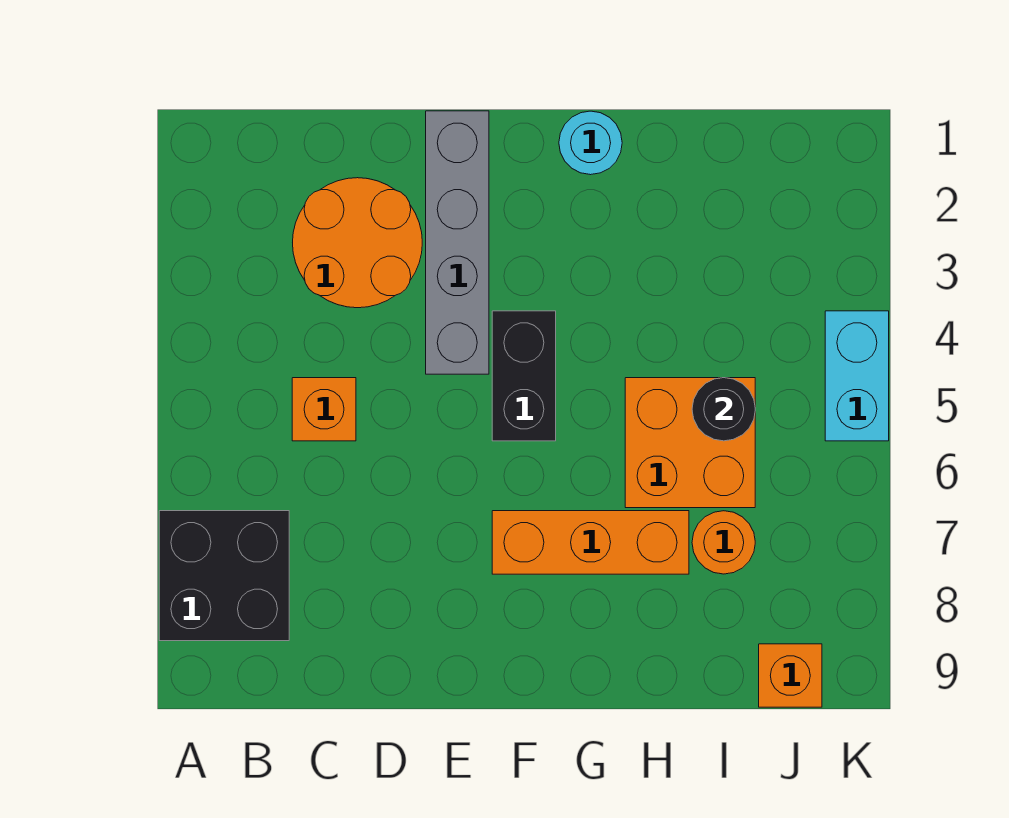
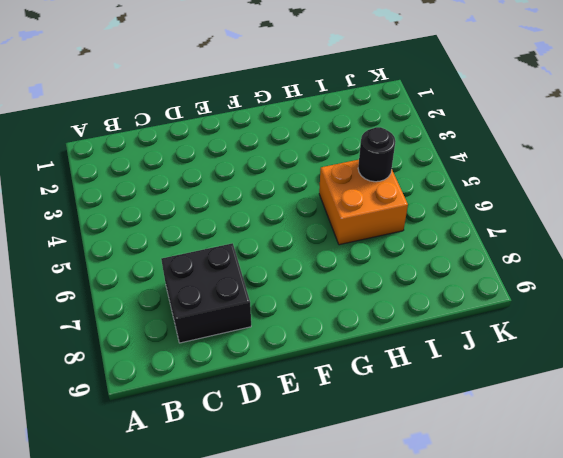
black brick C7:D8 level 1 -> black brick A7:B8 level 1
none -> orange round brick C2:D3 level 1
none -> orange brick C5 level 1
none -> grey brick E1:E4 level 1

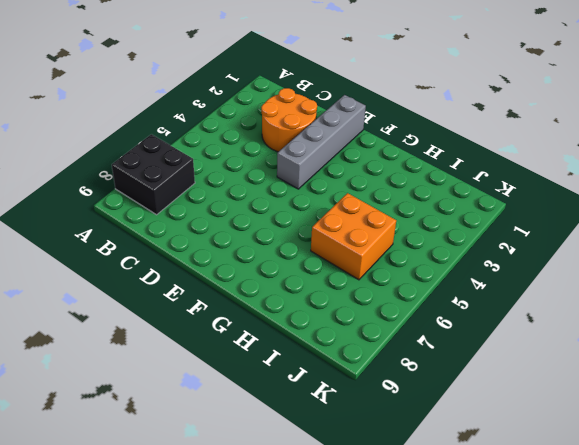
none -> orange brick C5 level 1
none -> black brick F4:F5 level 1
none -> orange brick F7:H7 level 1

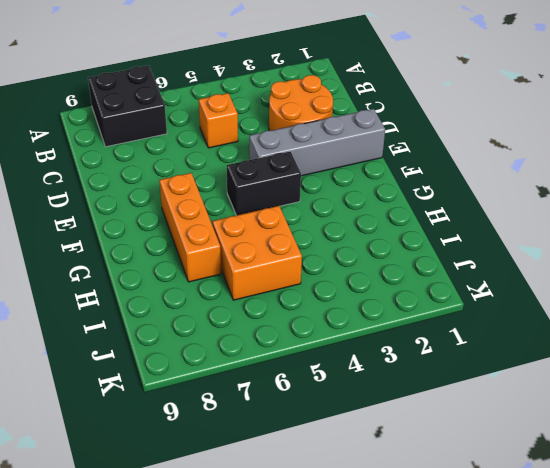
none -> cyan round brick G1 level 1
none -> orange round brick I7 level 1
none -> orange brick J9 level 1

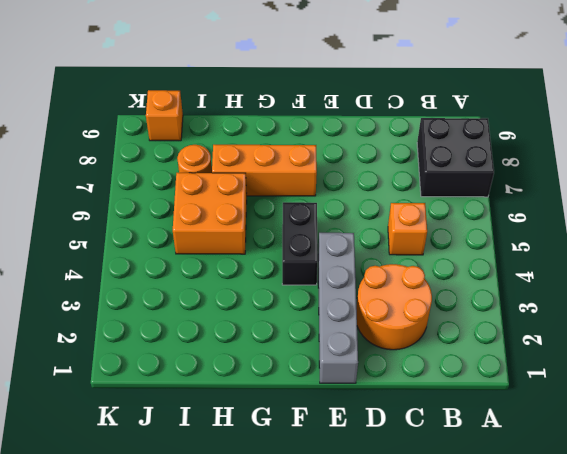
none -> cyan round brick G1 level 1
none -> cyan brick K4:K5 level 1
none -> black round brick I5 level 2

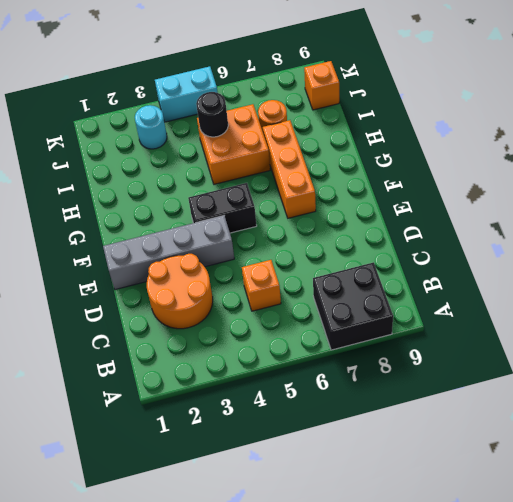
cyan round brick J3 level 1 -> cyan round brick G1 level 1

